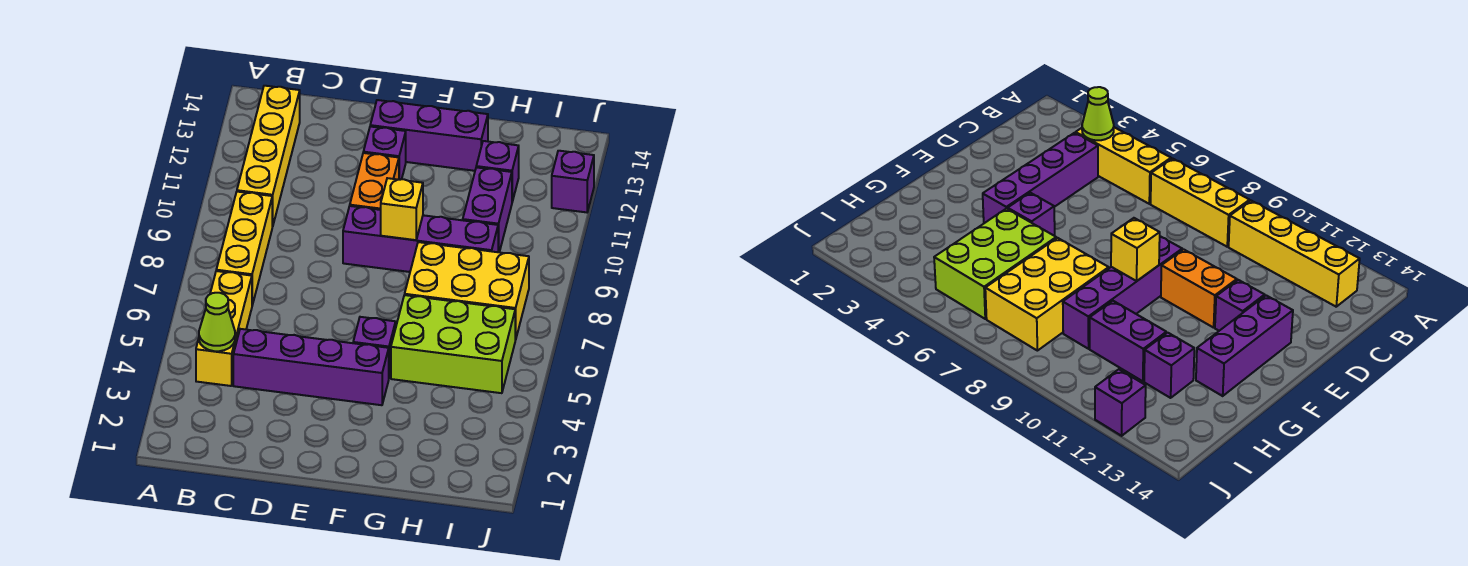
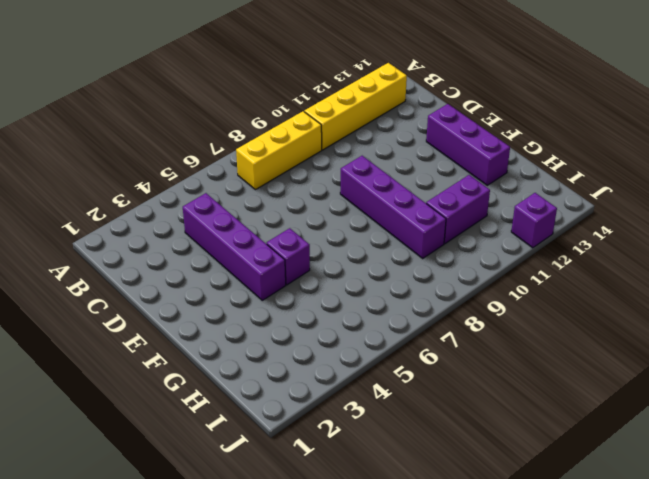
none -> yellow brick B4:B6 level 1
none -> orange brick E10:E11 level 1
none -> purple brick E12 level 1

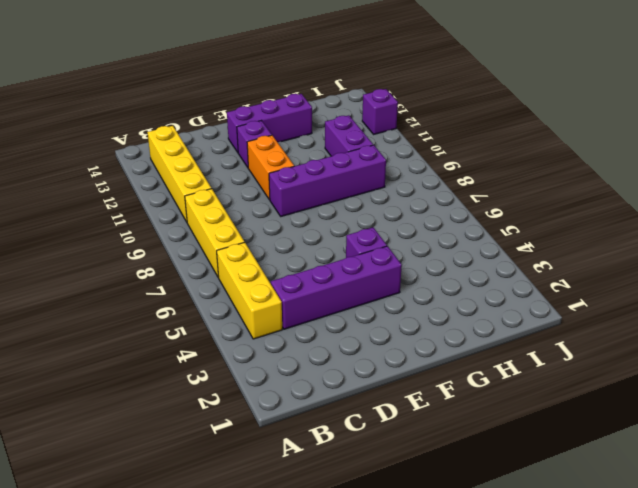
none -> lime brick G5:I6 level 1
none -> yellow brick G7:I8 level 1
none -> purple brick H12 level 1

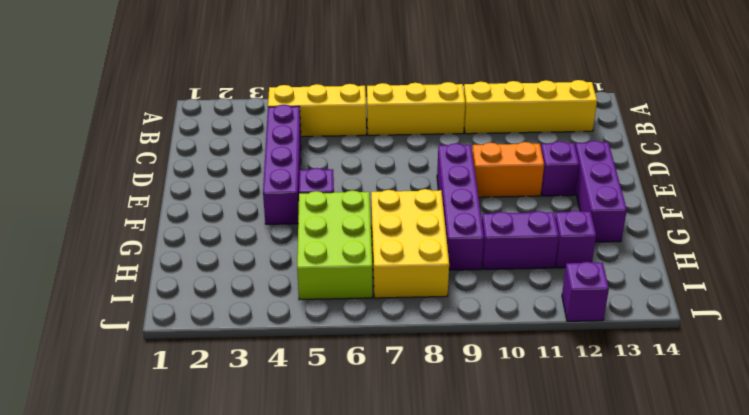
none -> lime cone B4 level 2
none -> yellow brick F9 level 2

